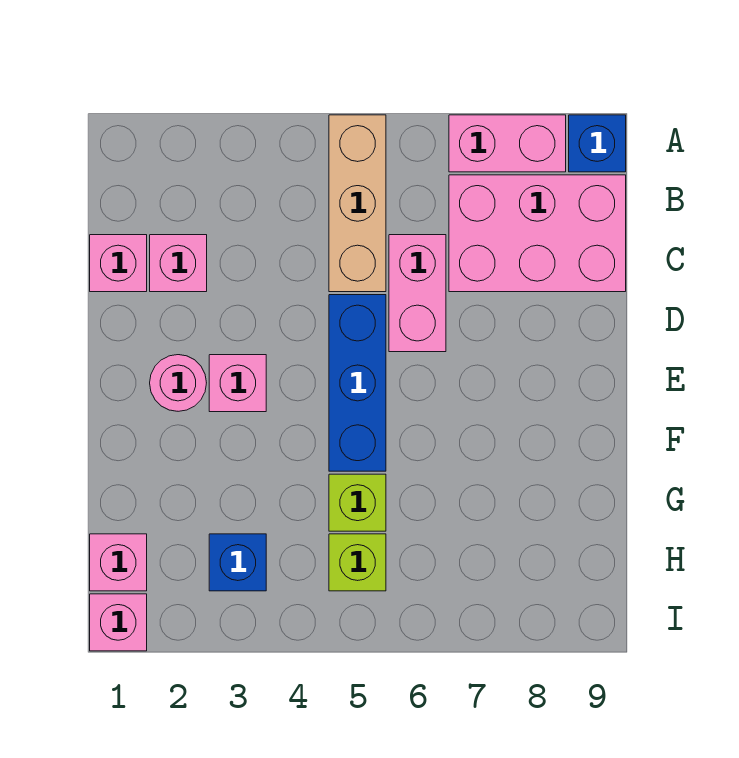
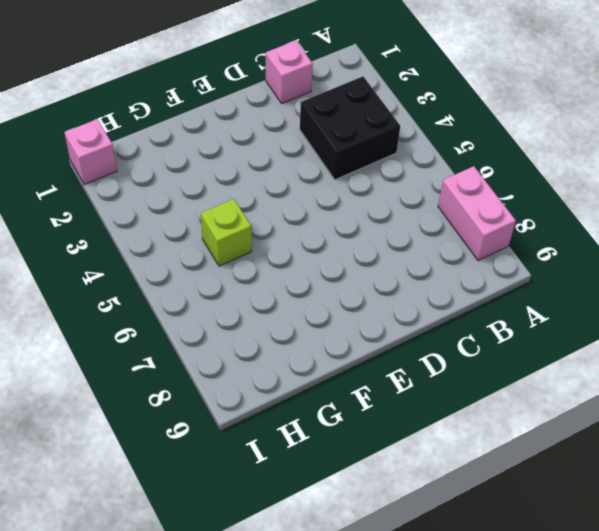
black brick B3:C4 level 1 -> none
none -> tan brick A5:C5 level 1
none -> blue brick A9 level 1
none -> pink brick B7:C9 level 1

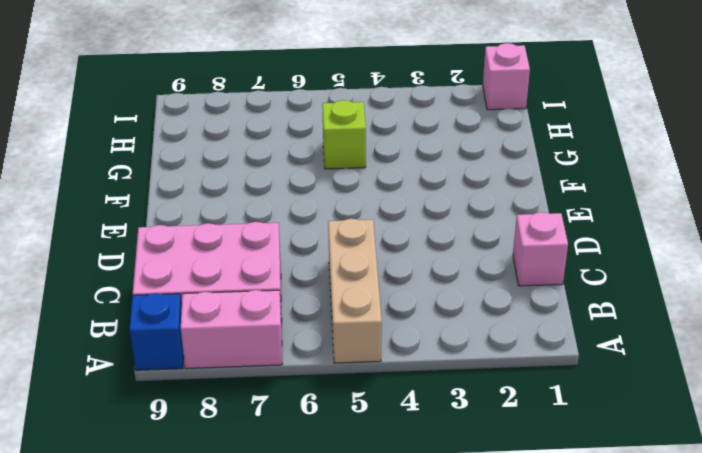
none -> pink brick C2 level 1
none -> pink brick C6:D6 level 1
none -> blue brick D5:F5 level 1

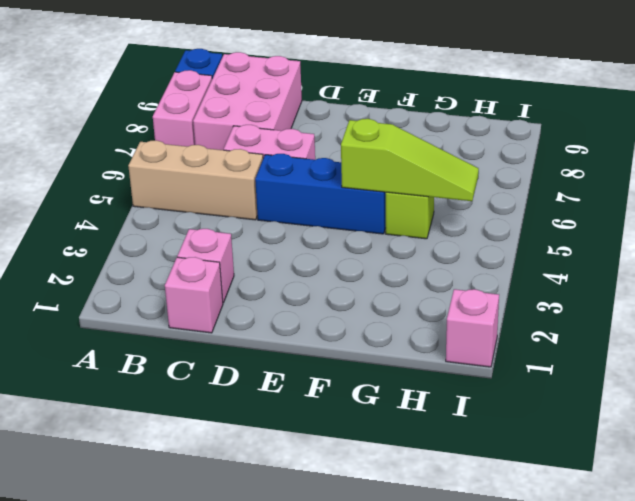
lime slope F5:H5 level 2 top F -> none
none -> pink round brick E2 level 1
none -> pink brick E3 level 1
none -> pink brick H1 level 1

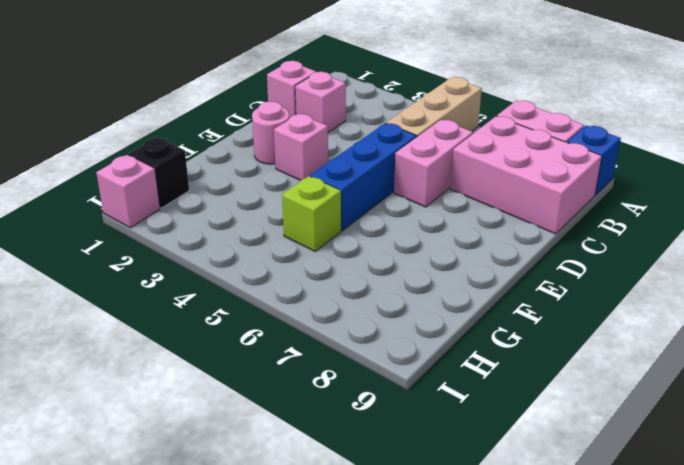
black brick H1 level 1 -> pink brick H1 level 1
none -> blue brick H3 level 1
none -> lime brick H5 level 1

